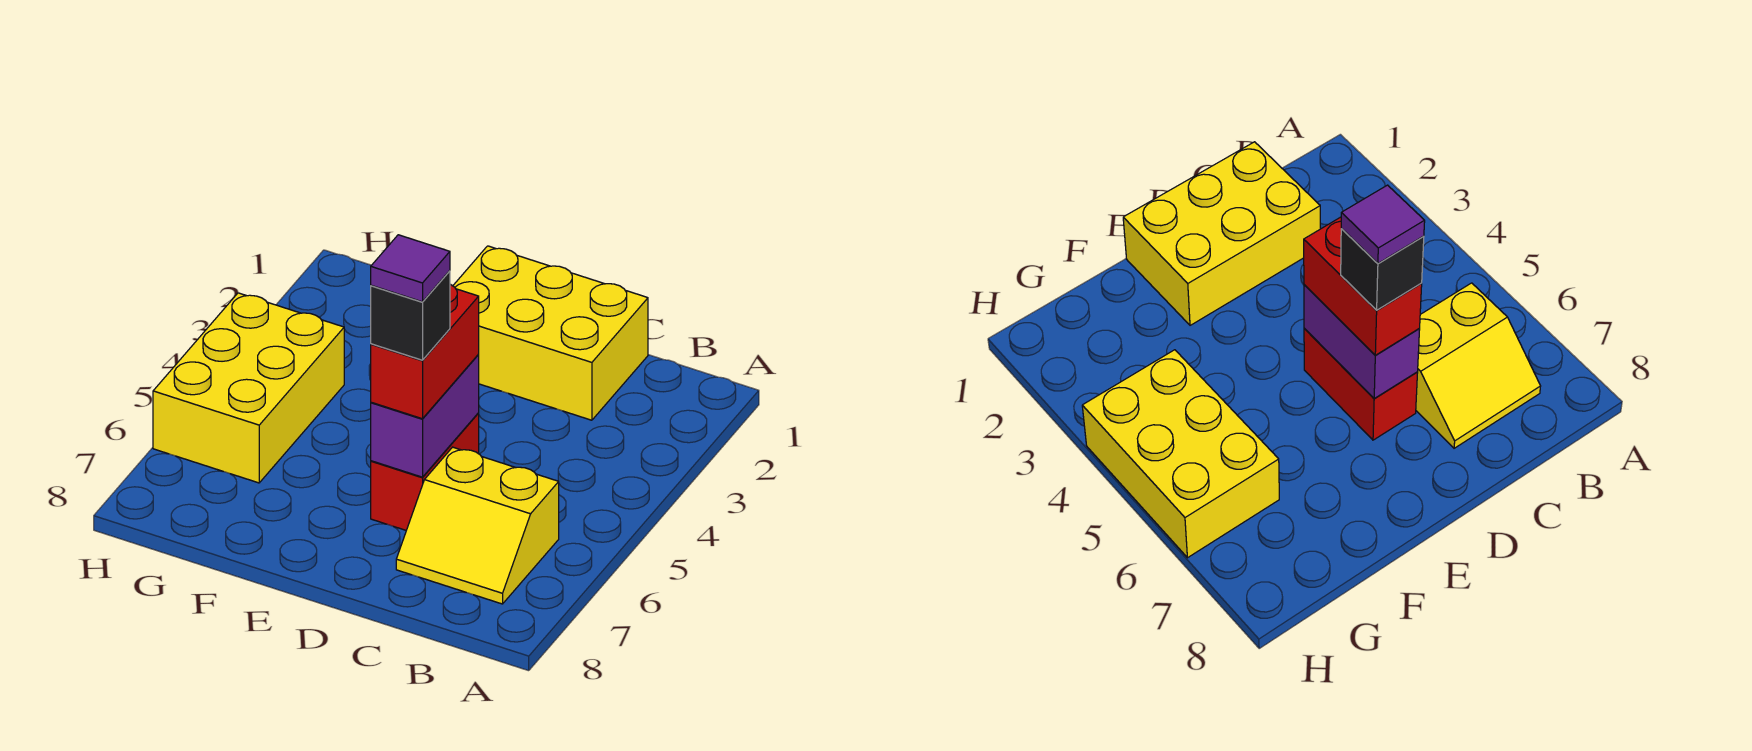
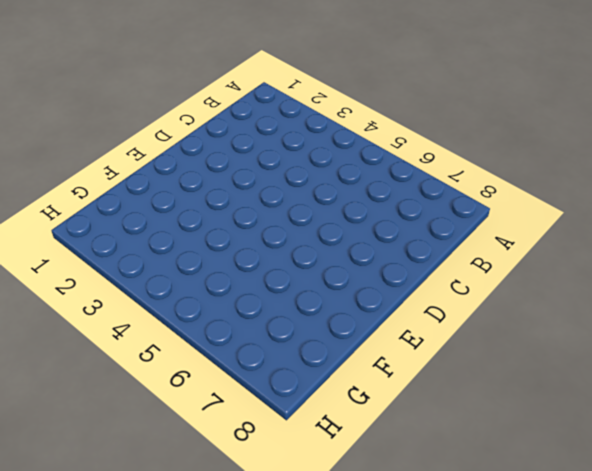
none -> yellow slope B6:C7 level 1 top 6
none -> yellow brick C1:E2 level 1

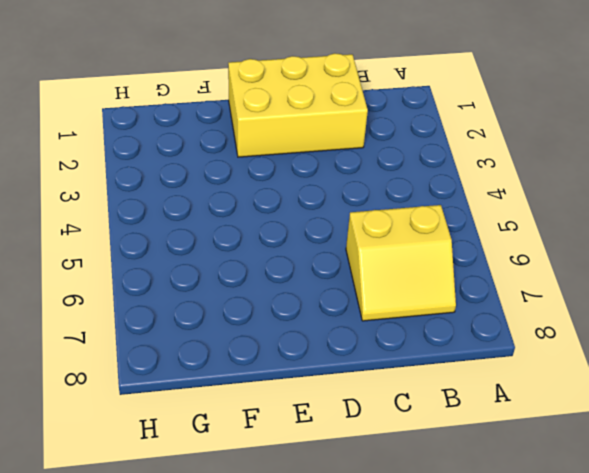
none -> red brick D5:D6 level 1
none -> yellow brick G4:H6 level 1

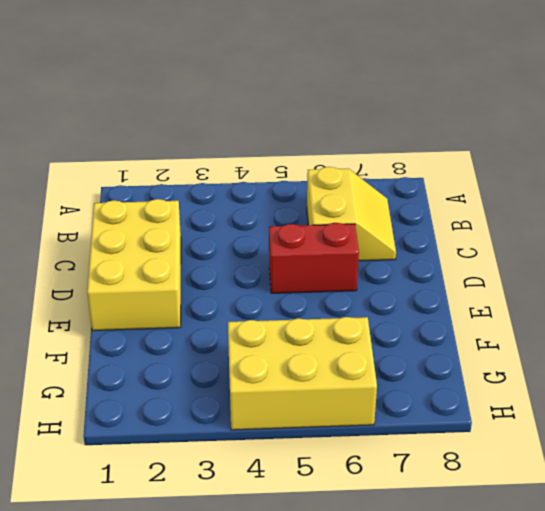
none -> purple brick D5:D6 level 2
none -> red brick D5:D6 level 3

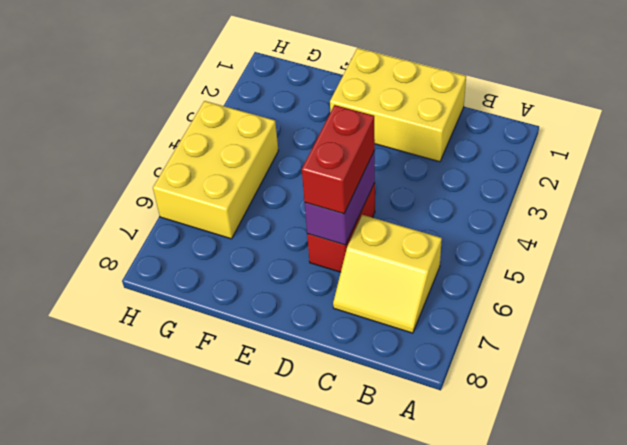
none -> black brick D6 level 4
none -> purple tile D6 level 5

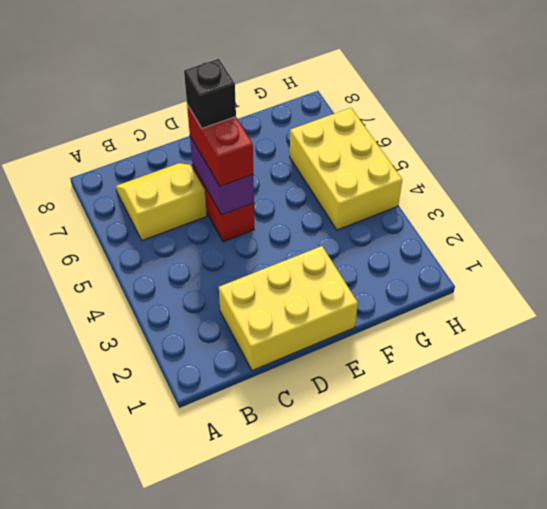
none -> purple tile D6 level 5

